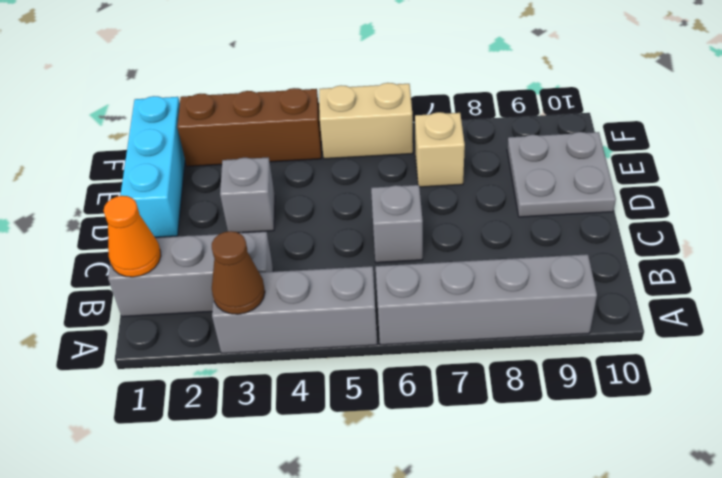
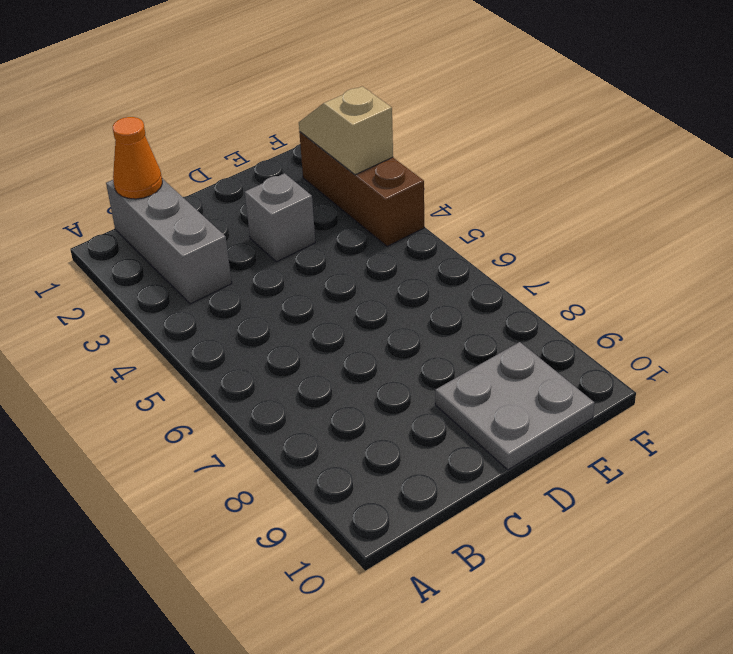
tan slope F2:F3 level 2 top 3 -> none
none -> grey brick A3:A5 level 1
none -> grey brick A6:A9 level 1
none -> grey brick C6 level 1

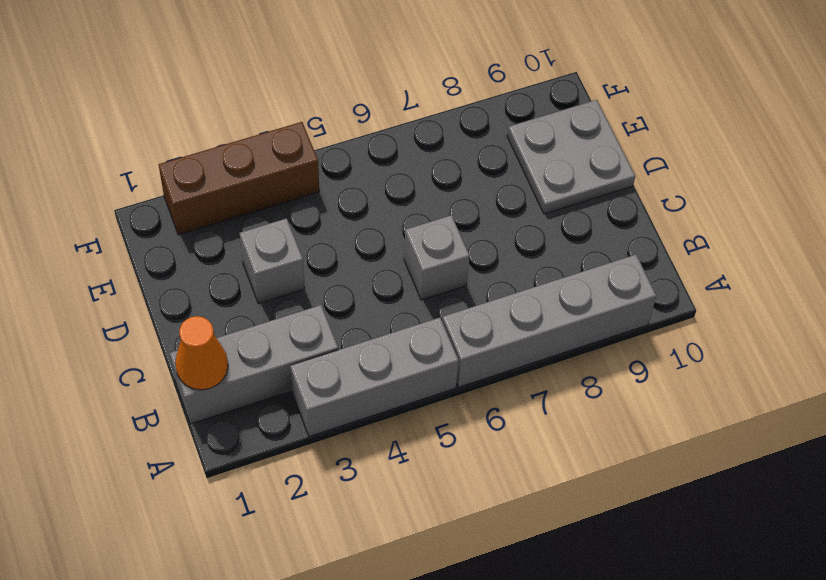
none -> cyan brick D1:F1 level 1
none -> tan brick E7 level 1
none -> tan brick F5:F6 level 1

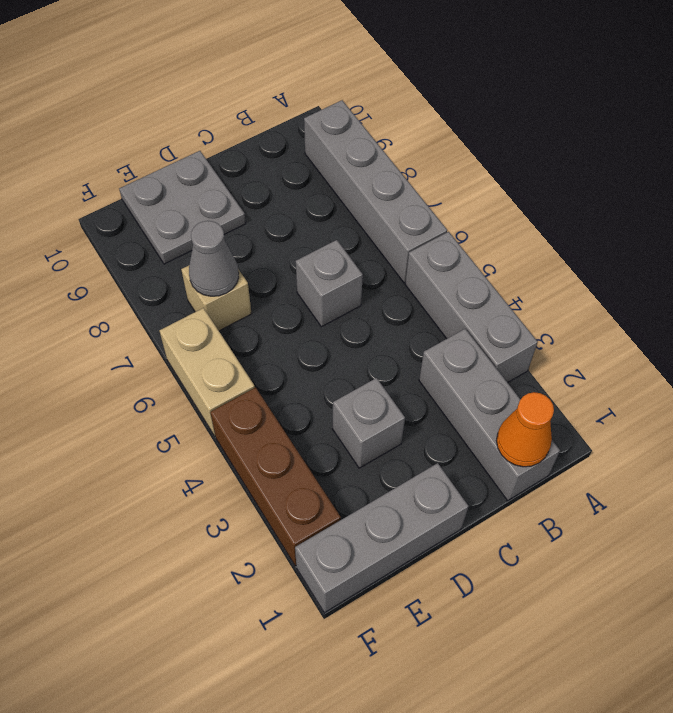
grey brick D1:F1 level 1 -> cyan brick D1:F1 level 1
grey cone E7 level 2 -> none
none -> brown cone A3 level 2

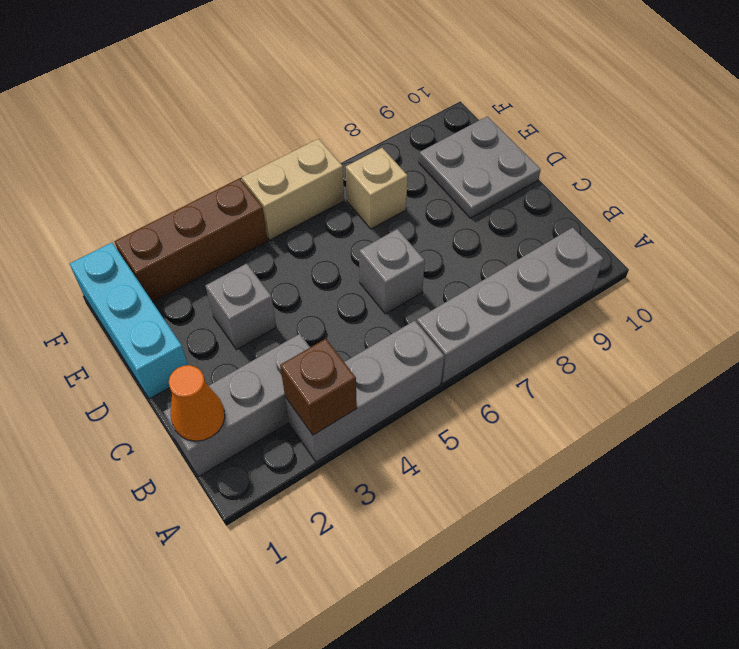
brown brick A3 level 2 -> brown cone A3 level 2

